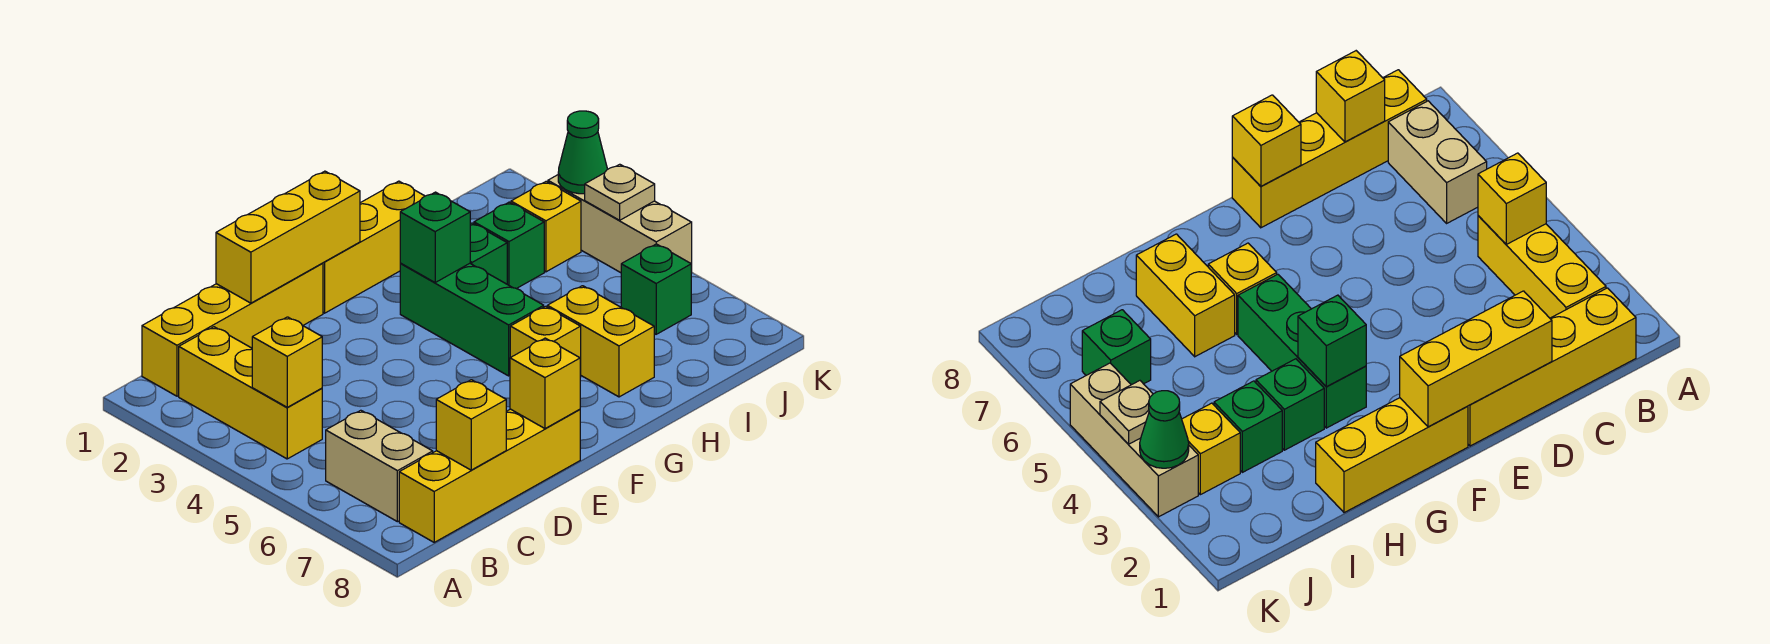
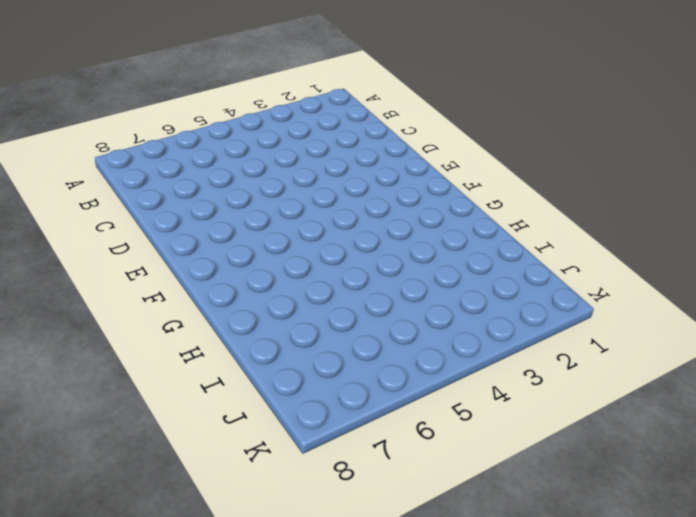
none -> yellow brick B1:E1 level 1
none -> yellow brick B2:B4 level 1
none -> tan brick B6:B7 level 1

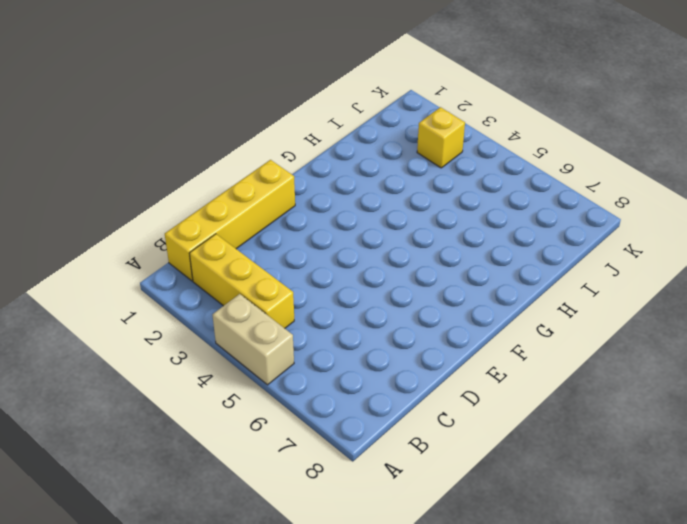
tan brick A4:A5 level 1 -> tan brick B6:B7 level 1
none -> yellow brick B8:E8 level 1
none -> yellow brick F1:H1 level 1
none -> green brick G3:G5 level 1

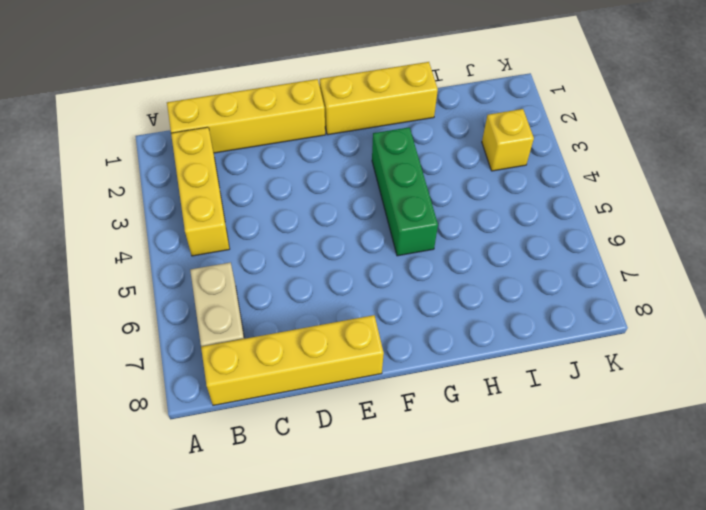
none -> yellow brick G6 level 1
none -> green brick H3 level 1
none -> yellow brick H6:H7 level 1

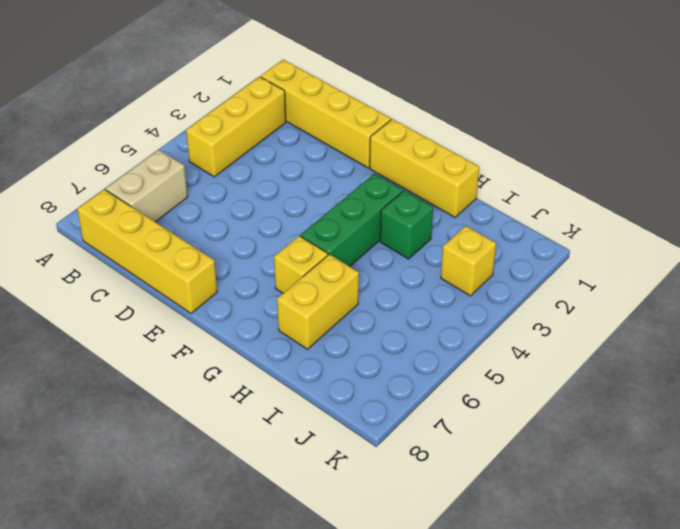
none -> green brick I3 level 1
none -> green brick J6 level 1
none -> tan brick K3:K5 level 1

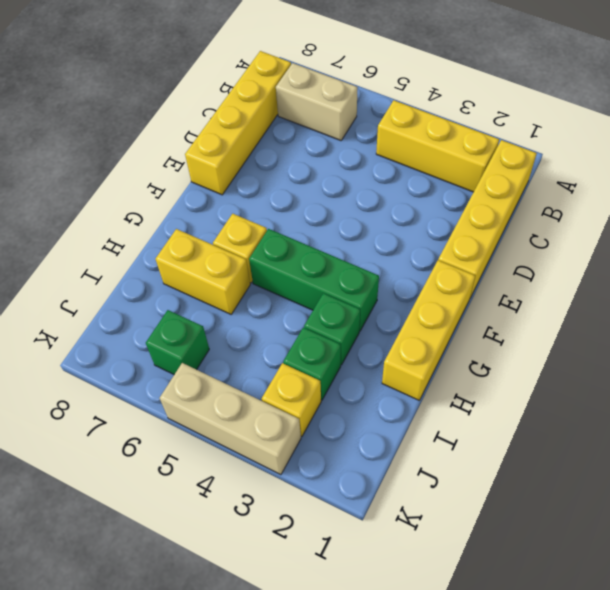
none -> yellow brick B4 level 2
none -> yellow brick C8 level 2
none -> yellow brick D1:F1 level 2

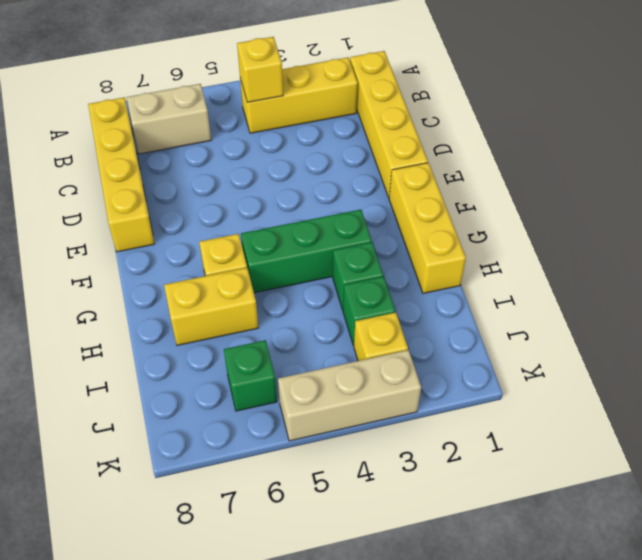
none -> yellow brick C8 level 2
none -> yellow brick D1:F1 level 2
none -> yellow brick E8 level 2

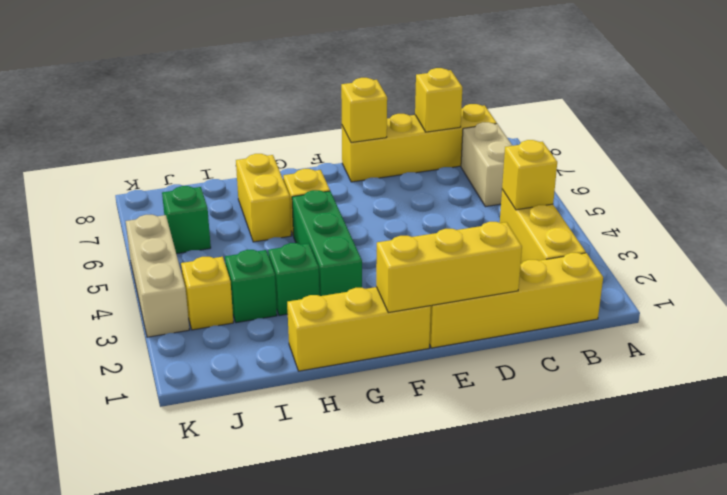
none -> green brick G3 level 2
none -> green cone K3 level 2
none -> tan plate K4 level 2

